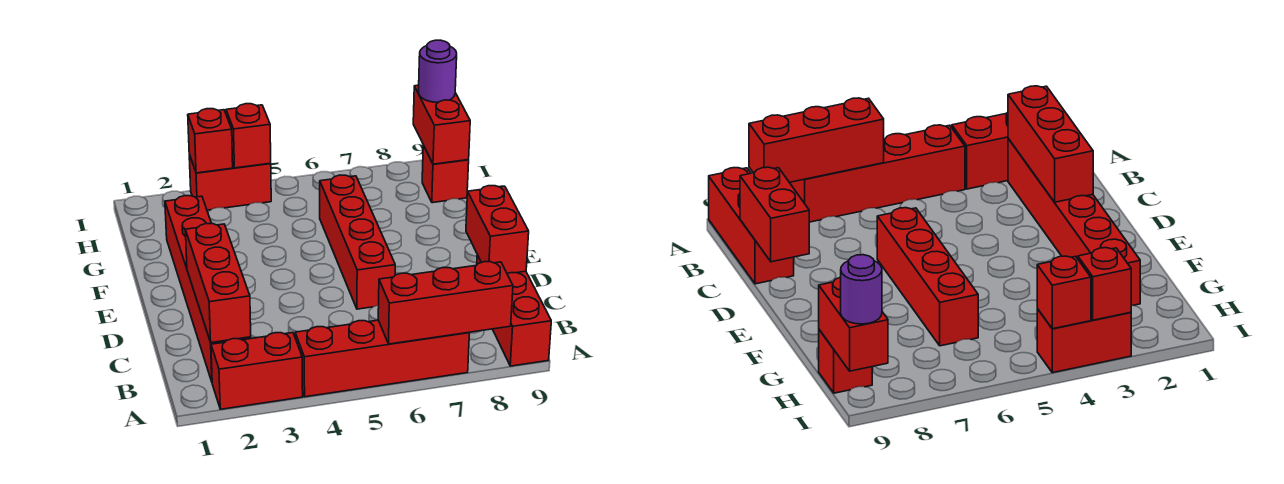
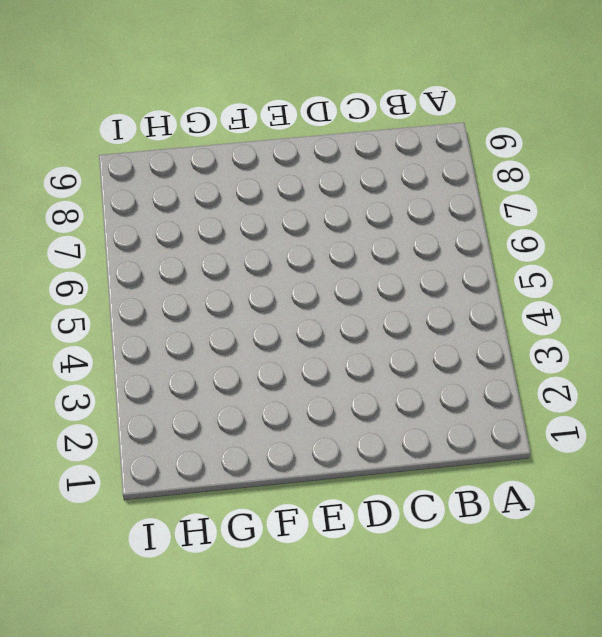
none -> red brick A2:A3 level 1
none -> red brick A4:A7 level 1
none -> red brick A9:C9 level 1

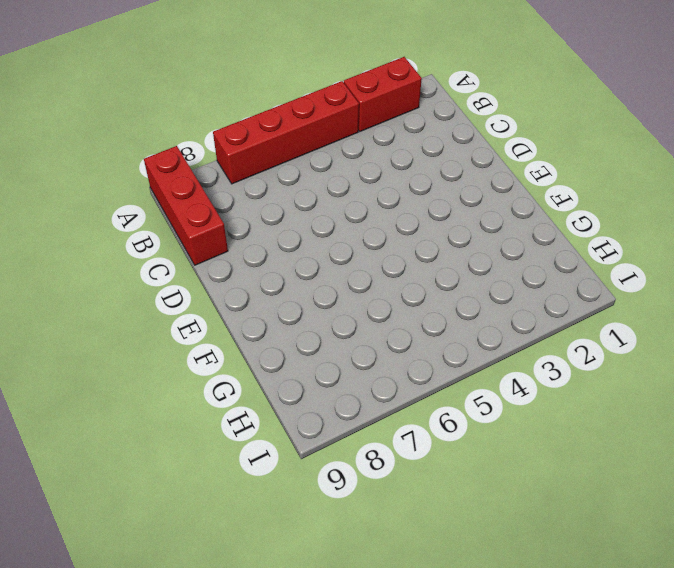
none -> red brick B2:G2 level 1
none -> red brick D6:G6 level 1
none -> red brick H9 level 1

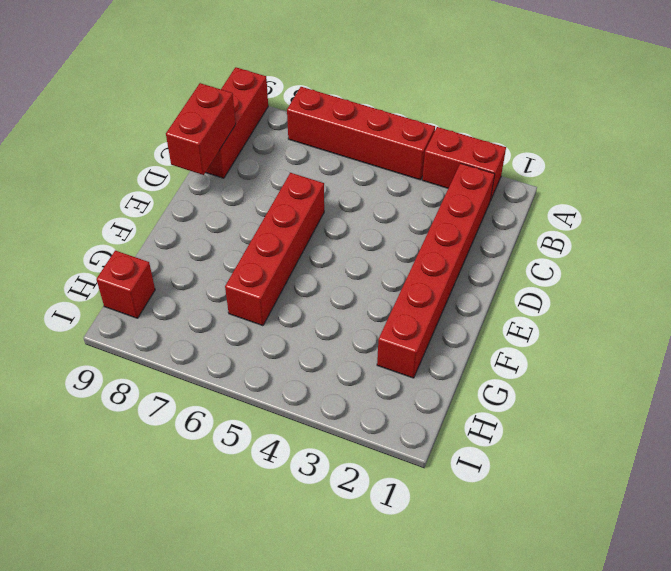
none -> red brick I3:I4 level 1
none -> red brick A6:A8 level 2
none -> red brick B2:D2 level 2

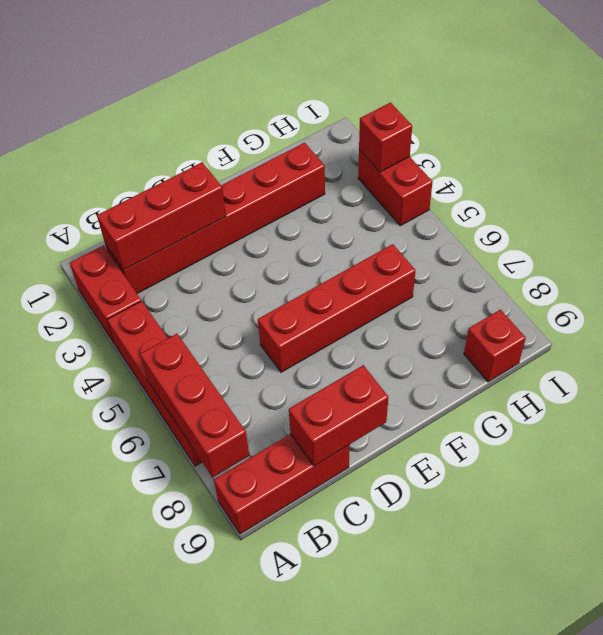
none -> red brick H9:I9 level 2
none -> red brick I4 level 2
none -> purple round brick I9 level 3

